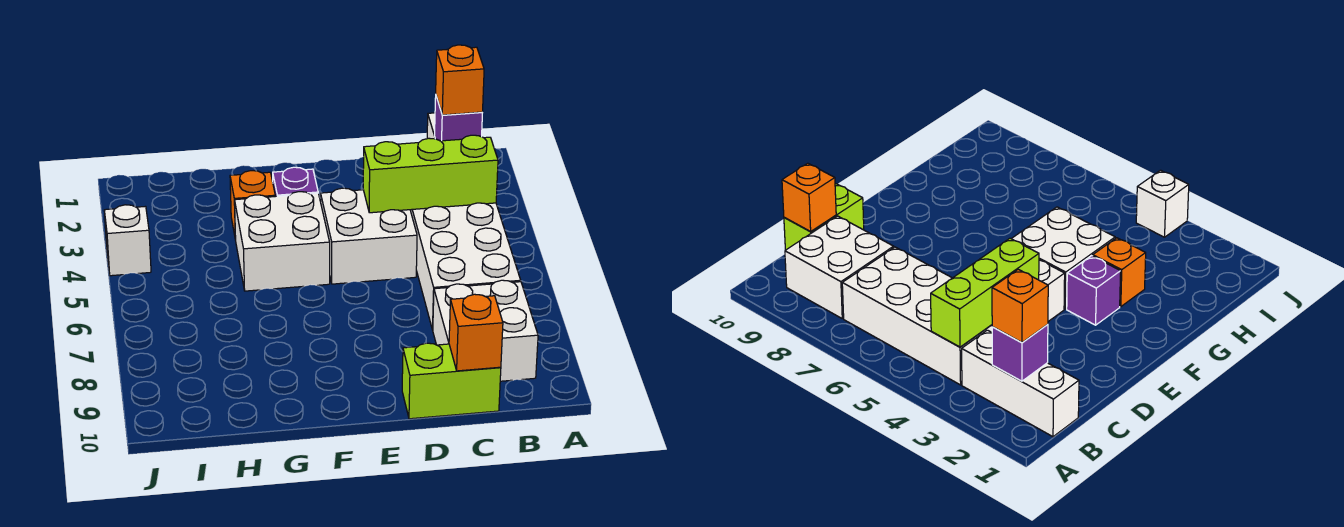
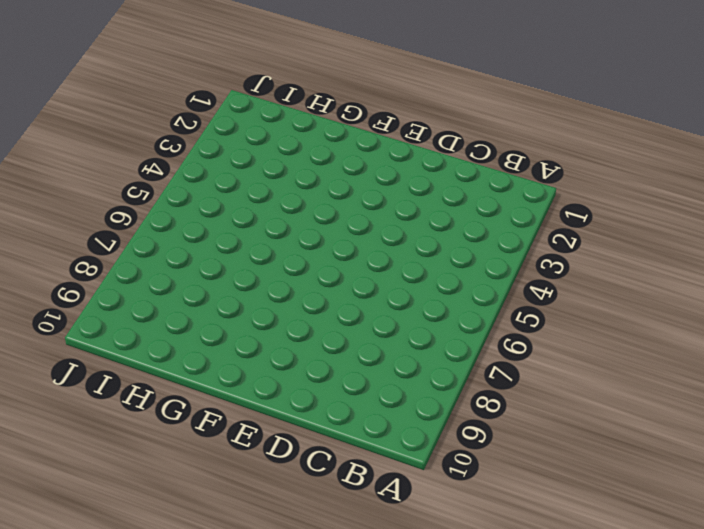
none -> white brick B1:B3 level 1
none -> white brick B4:C7 level 1
none -> white brick B8:C9 level 1

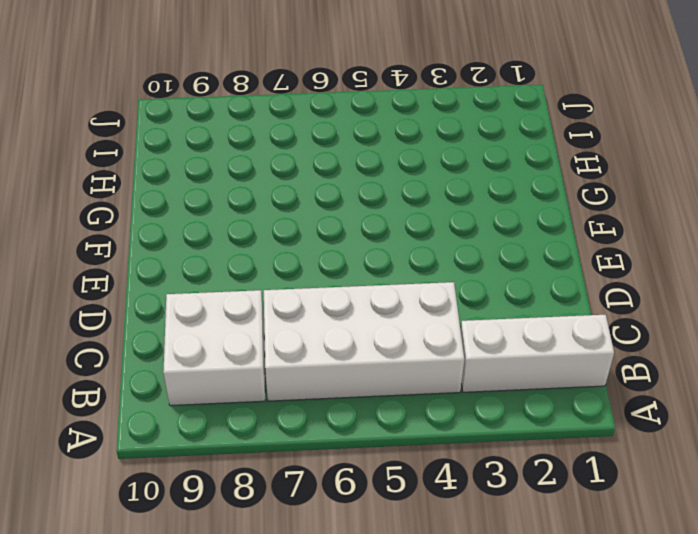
none -> lime brick C10:D10 level 1
none -> white brick D4:E5 level 1
none -> purple brick F3 level 1

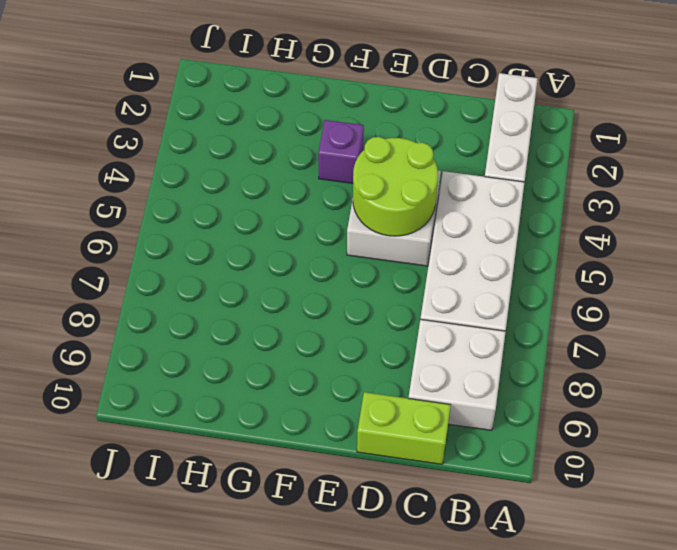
lime round brick D4:E5 level 2 -> lime brick B4:D4 level 2
none -> white brick F4:G5 level 1
none -> orange brick G3 level 1
none -> white brick J4 level 1

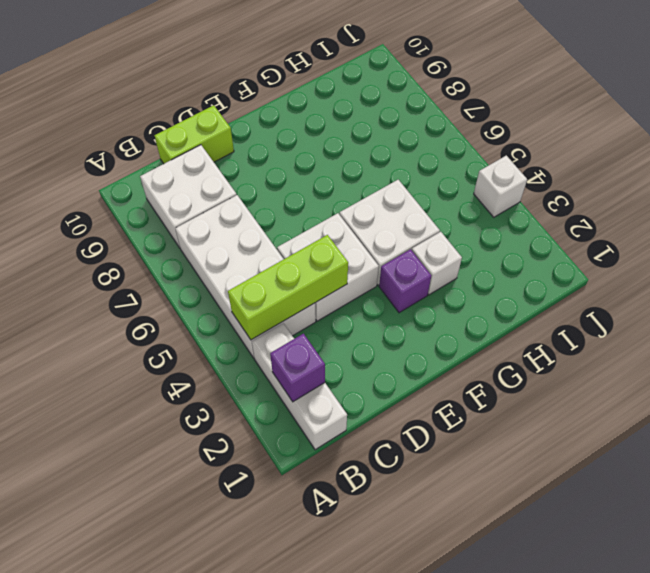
white brick G3 level 1 -> orange brick G3 level 1
none -> orange brick C10 level 2
none -> orange brick B2 level 3

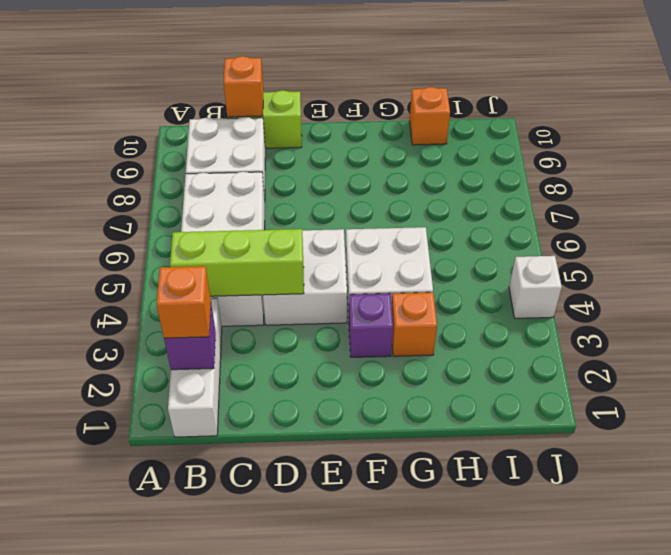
orange brick H10 level 1 -> none

